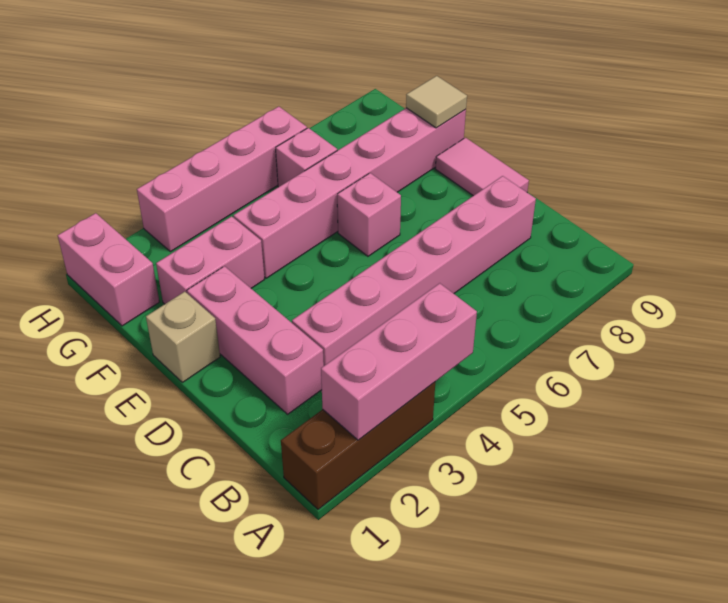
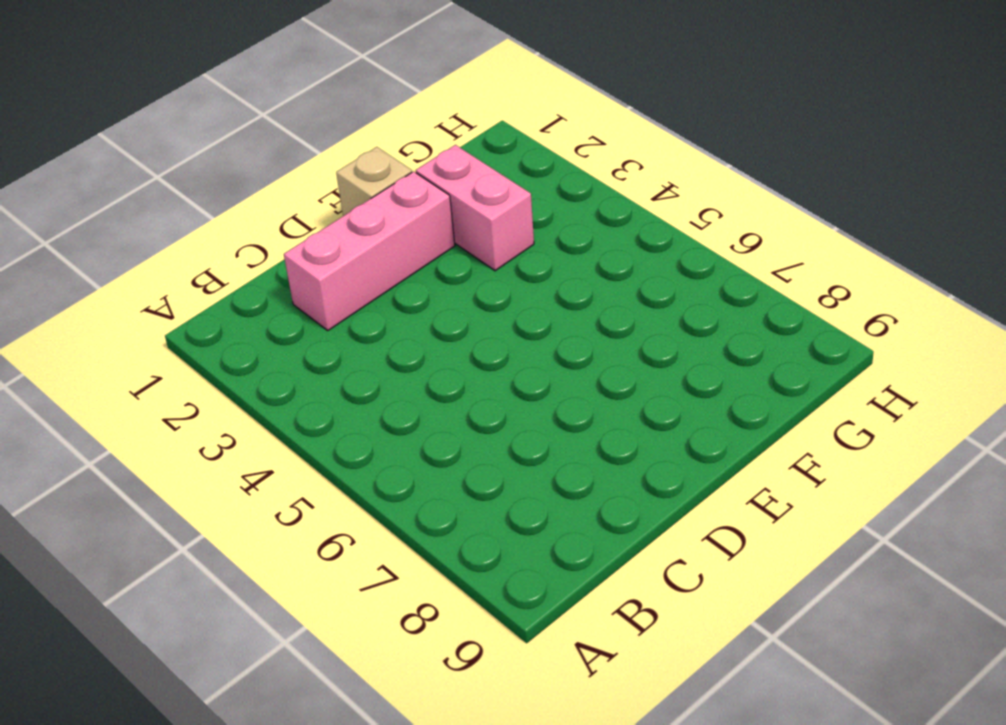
none -> brown brick A1:A3 level 1
none -> pink brick C3:C8 level 1
none -> pink tile D9:E9 level 1

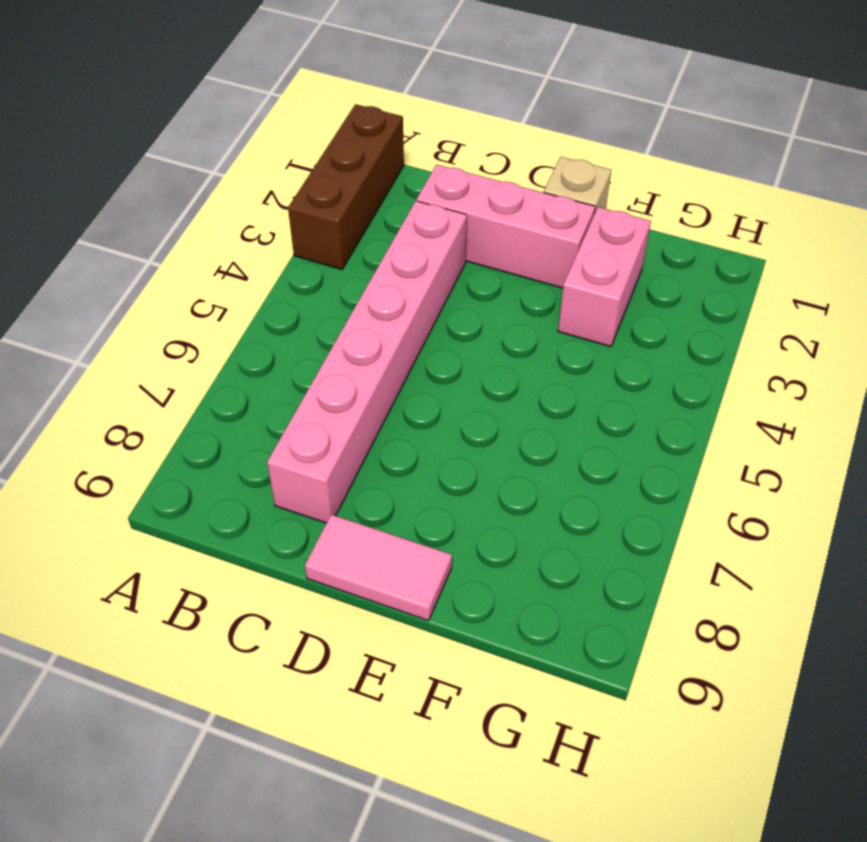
none -> pink brick E6 level 1
none -> pink brick F4:F9 level 1
none -> pink brick G1:H1 level 1

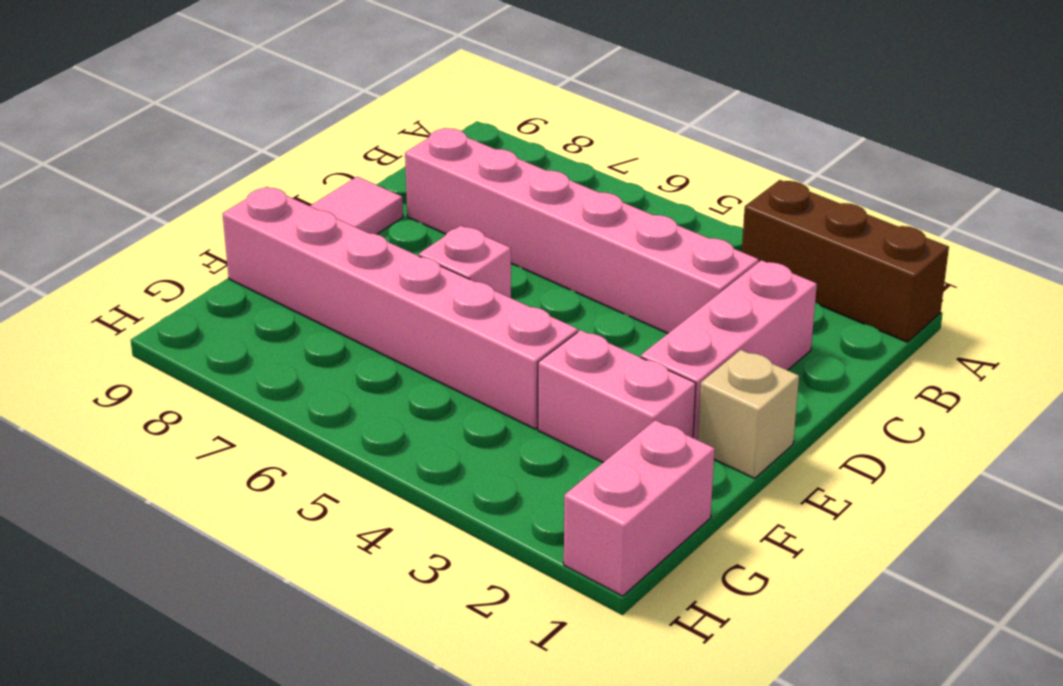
none -> pink brick G6 level 1
none -> pink brick H3:H6 level 1
none -> pink brick A2:A4 level 2

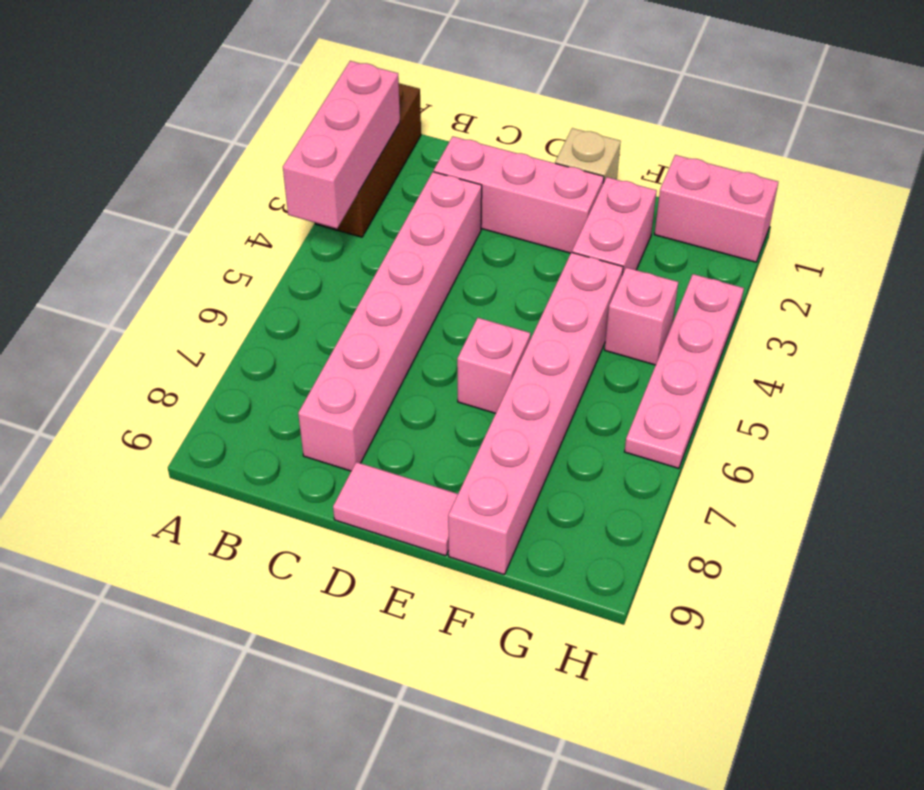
pink brick G4 level 1 -> pink brick G6 level 1
pink plate H3:H6 level 1 -> pink brick H3:H6 level 1
none -> tan tile F9 level 2

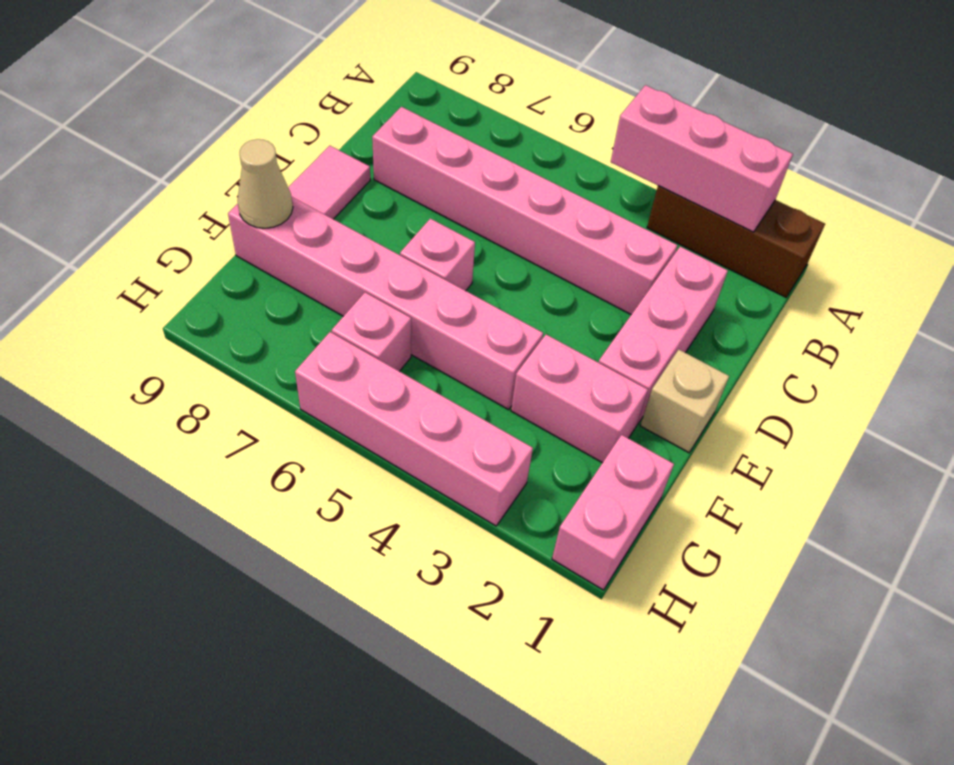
tan cone F9 level 2 -> tan tile F9 level 2

